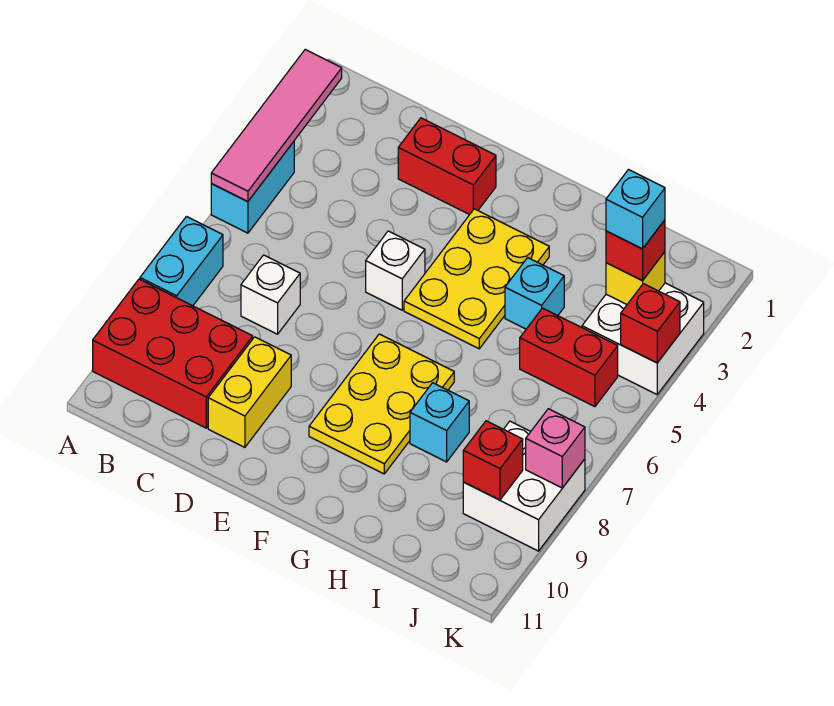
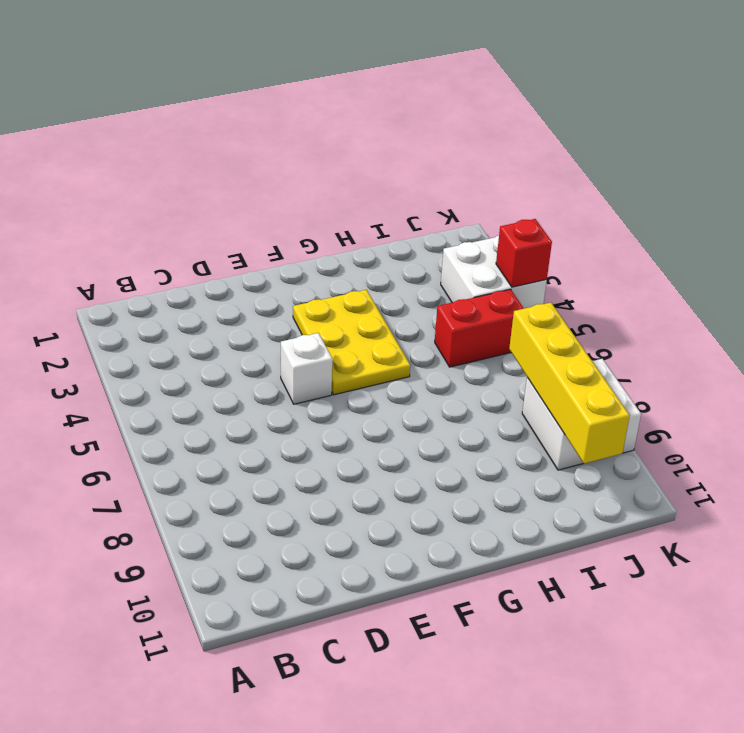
yellow brick J7:J10 level 2 -> red brick J9 level 2
none -> cyan brick A4:A5 level 1
none -> cyan brick A7:A8 level 1
none -> red brick A9:C10 level 1

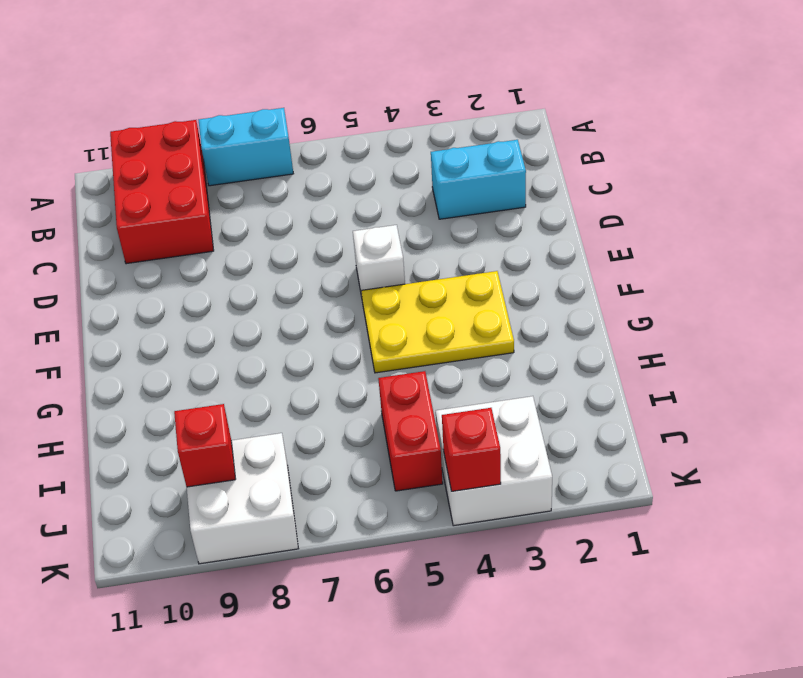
cyan brick C2:C3 level 1 -> cyan brick A4:A5 level 1
none -> white brick C7 level 1
none -> red brick D2:E2 level 1
none -> yellow brick D9:D10 level 1

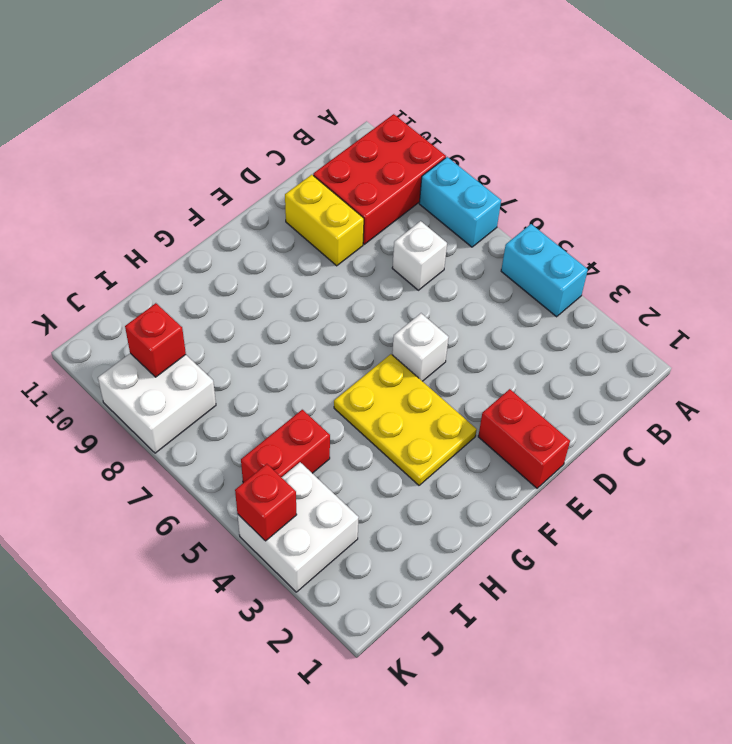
red brick E1:E2 level 1 -> red brick D2:E2 level 1
none -> yellow plate F7:G9 level 1
none -> cyan brick H4 level 1
none -> cyan brick H8 level 1

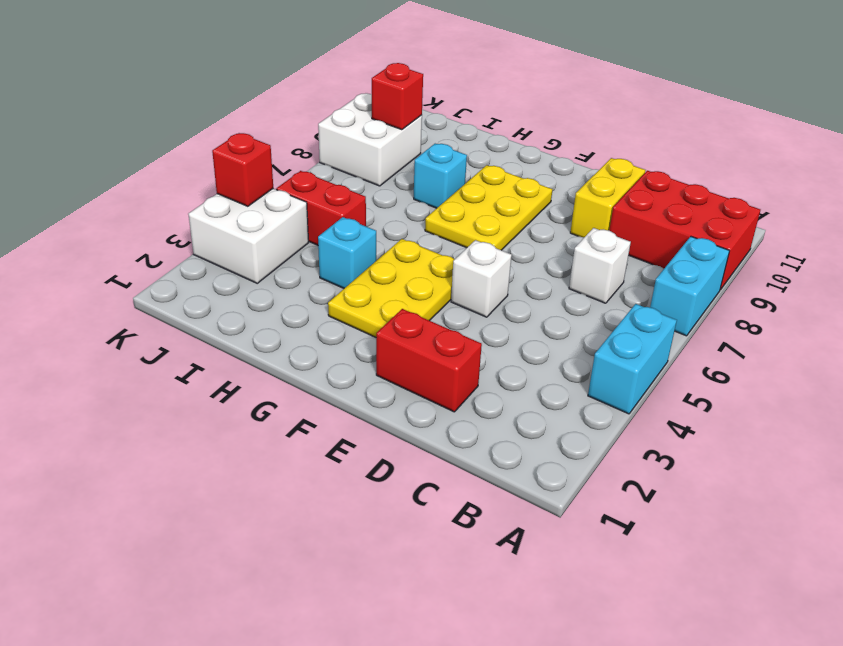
none -> pink tile A2:A5 level 2
none -> yellow brick J3 level 2
none -> pink brick K8 level 2

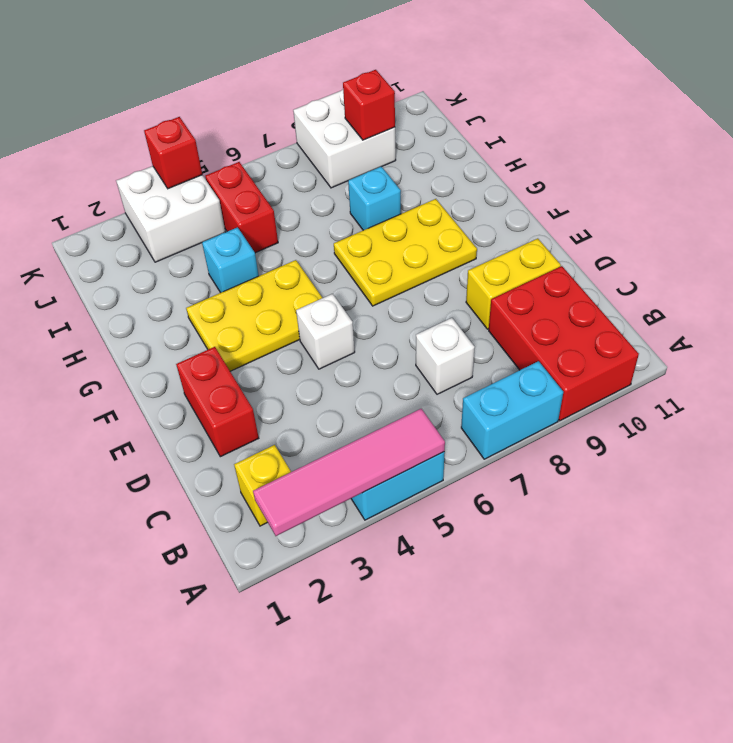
yellow brick B2 level 1 -> yellow brick J3 level 2
none -> pink brick K8 level 2
none -> red brick J3 level 3
none -> cyan brick J3 level 4

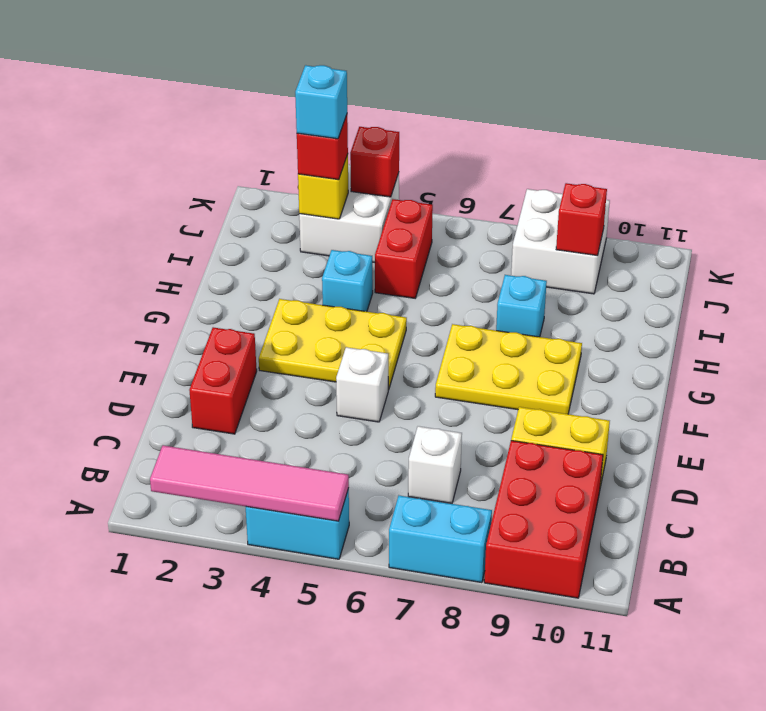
none -> pink brick K8 level 2

